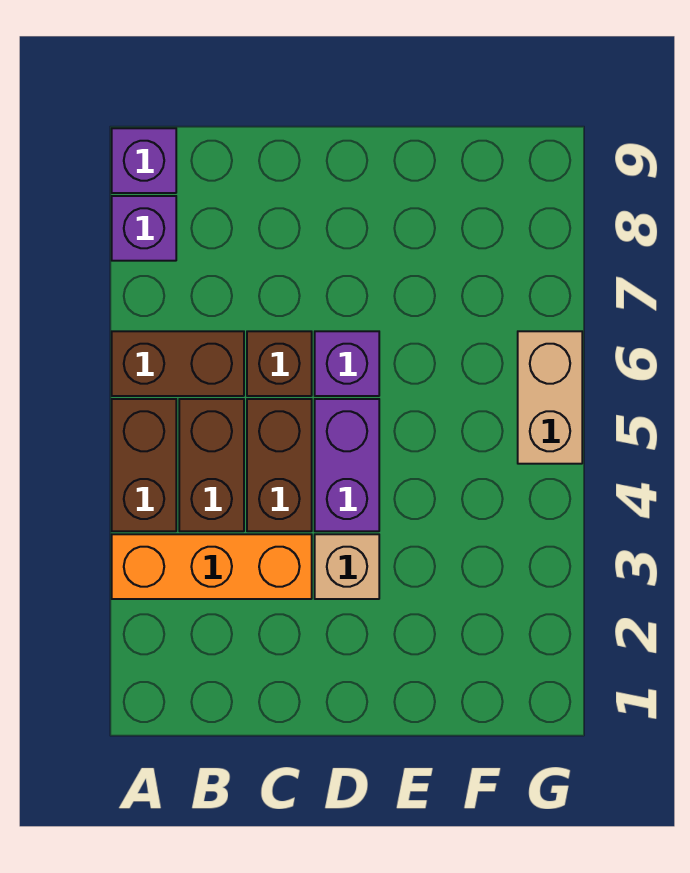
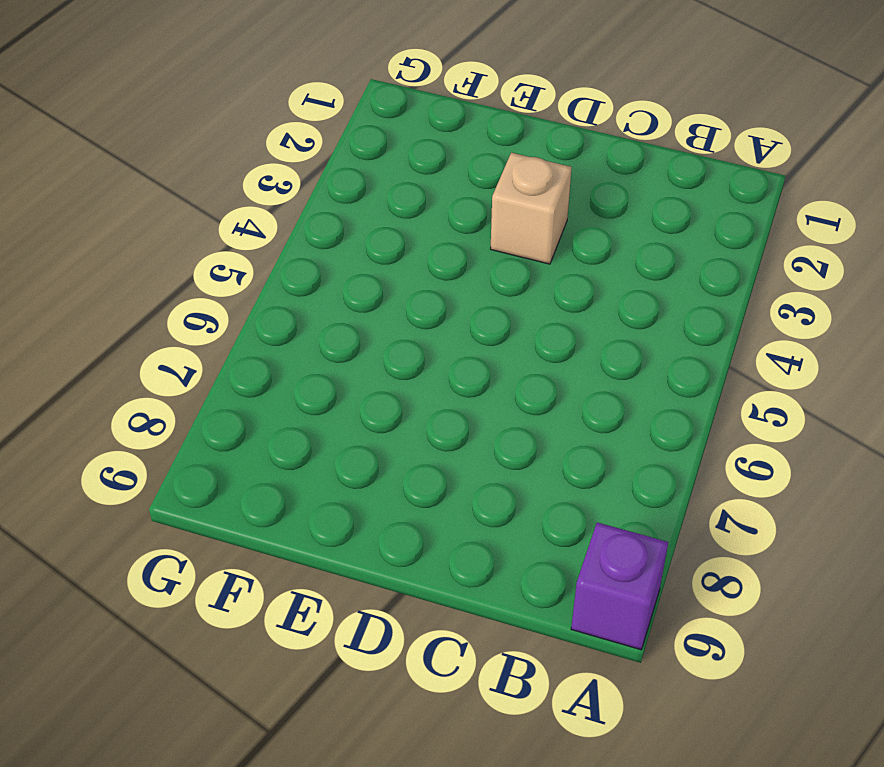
none -> orange brick A3:C3 level 1
none -> brown brick A4:A5 level 1
none -> brown brick A6:B6 level 1

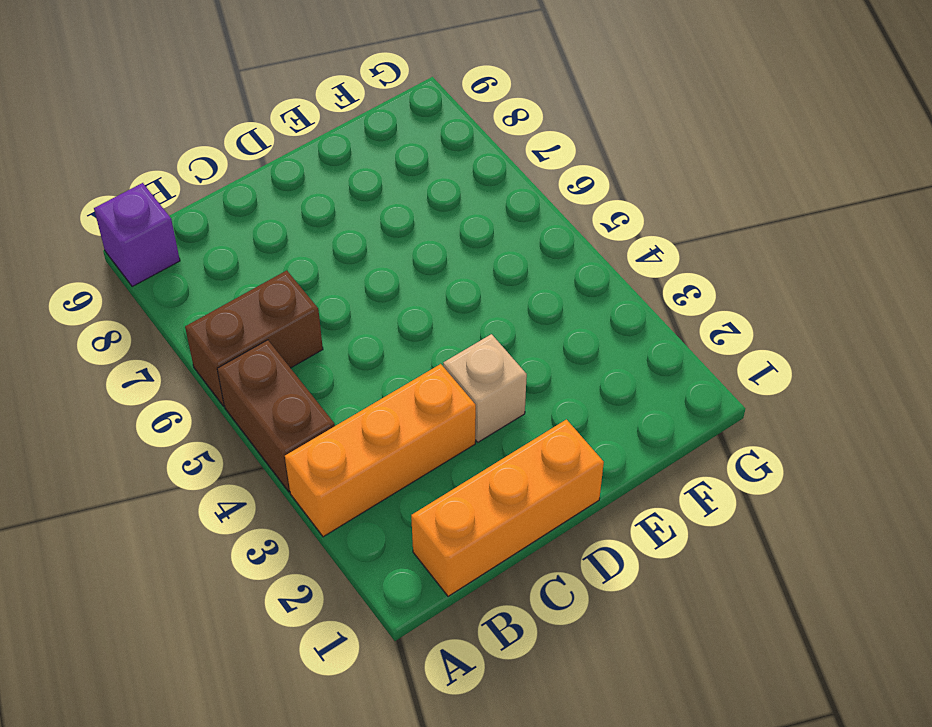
orange brick B1:D1 level 1 -> none
none -> purple brick A8 level 1
none -> brown brick B4:B5 level 1
none -> brown brick C4:C5 level 1

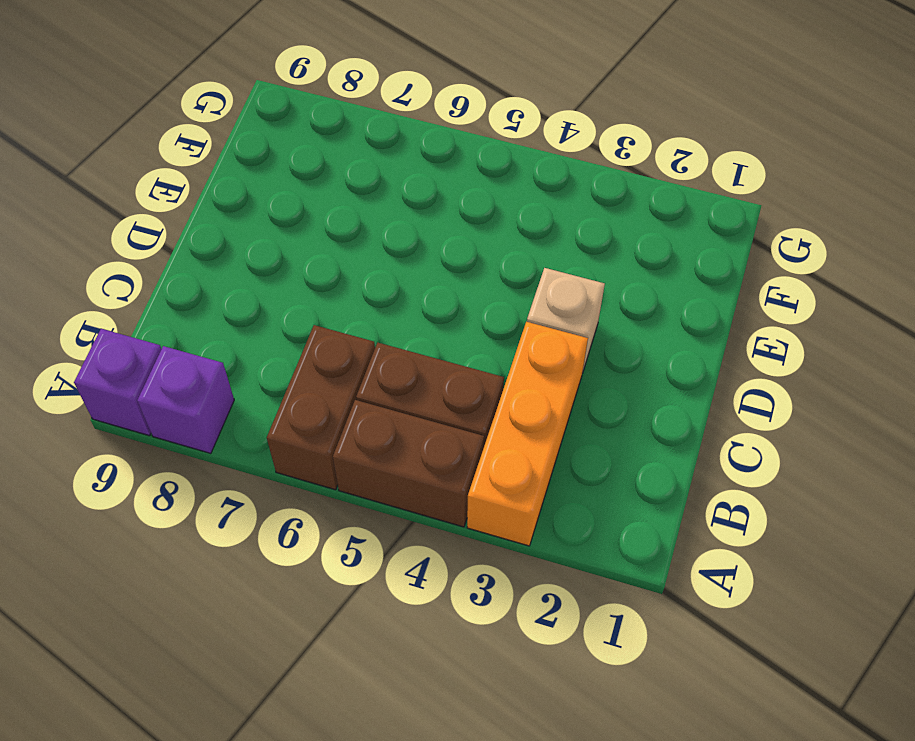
none -> brown brick C4:C5 level 1
none -> brown brick C6 level 1
none -> purple brick D4:D5 level 1

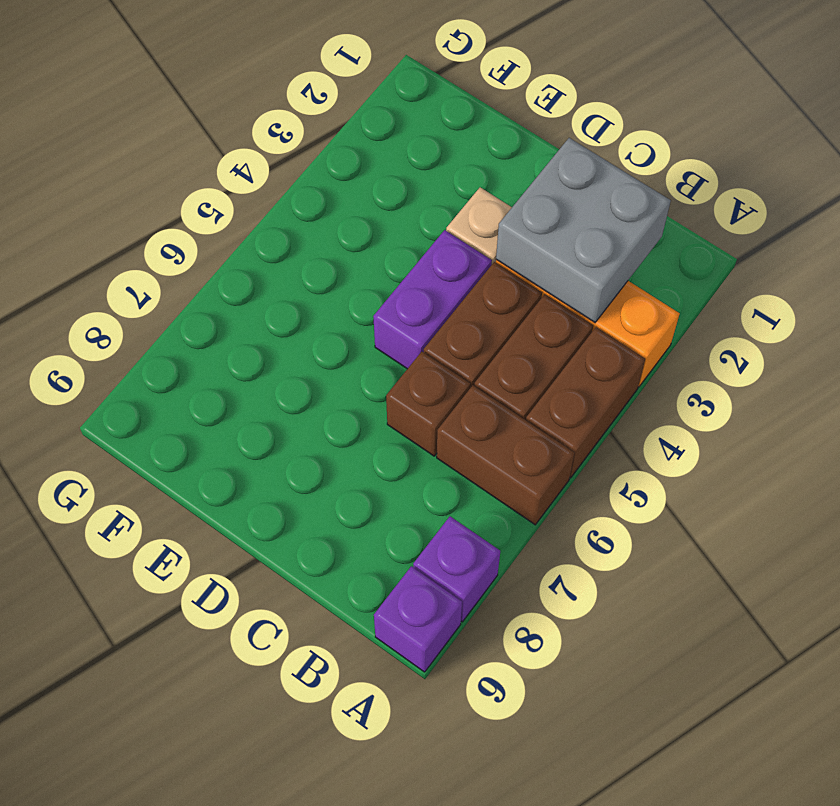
grey brick B2:C3 level 2 -> none
none -> purple brick D6 level 1
none -> tan brick G5:G6 level 1

